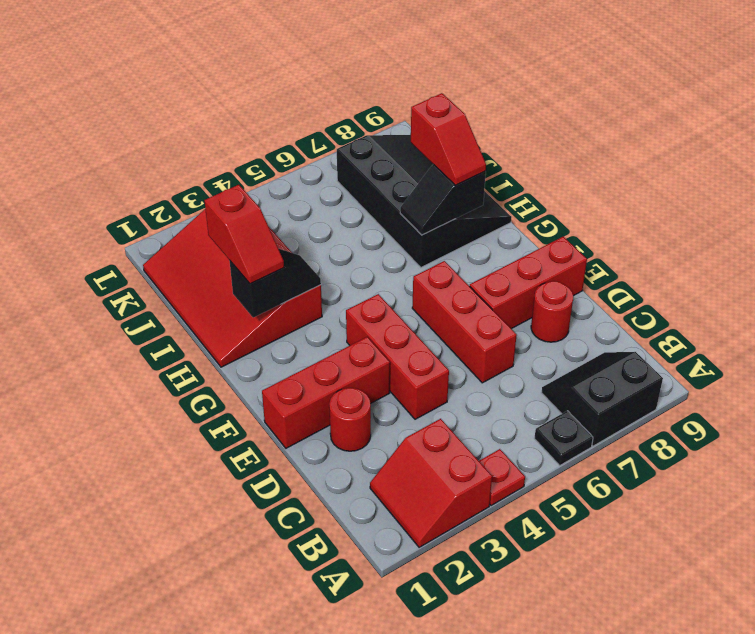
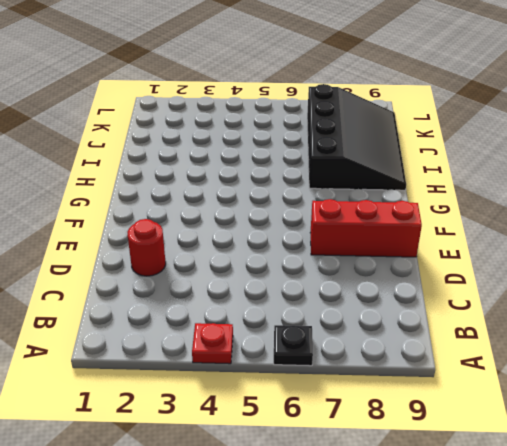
none -> red slope A2:B3 level 1 top 3
none -> black slope A7:B8 level 1 top A
none -> red brick D4:F4 level 1

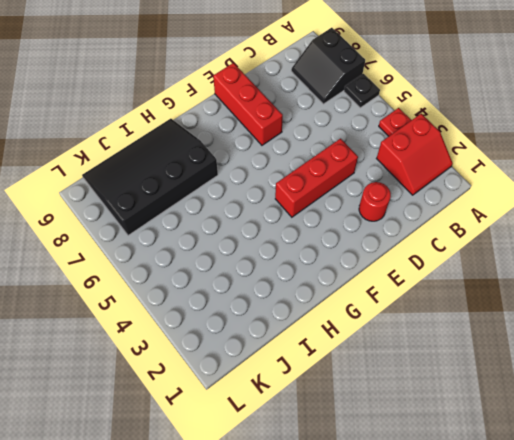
none -> red brick D6:F6 level 1
none -> red round brick D8 level 1
none -> red brick E1:E3 level 1

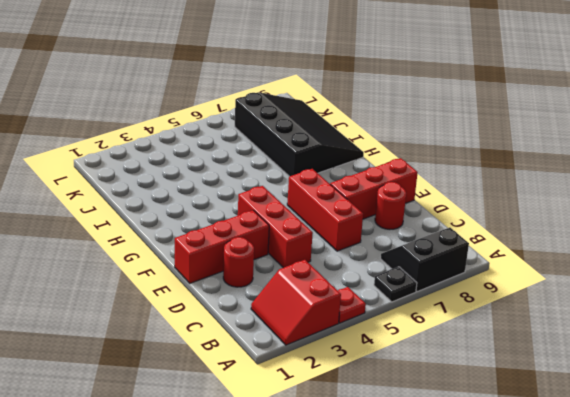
none -> red slope H1:K3 level 1 top 3
none -> black slope H2:H3 level 2 top 2
none -> black slope H7:H8 level 2 top 8

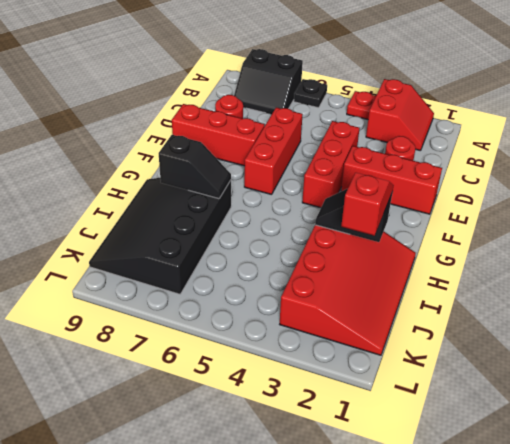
none -> red slope H8:I8 level 3 top I

